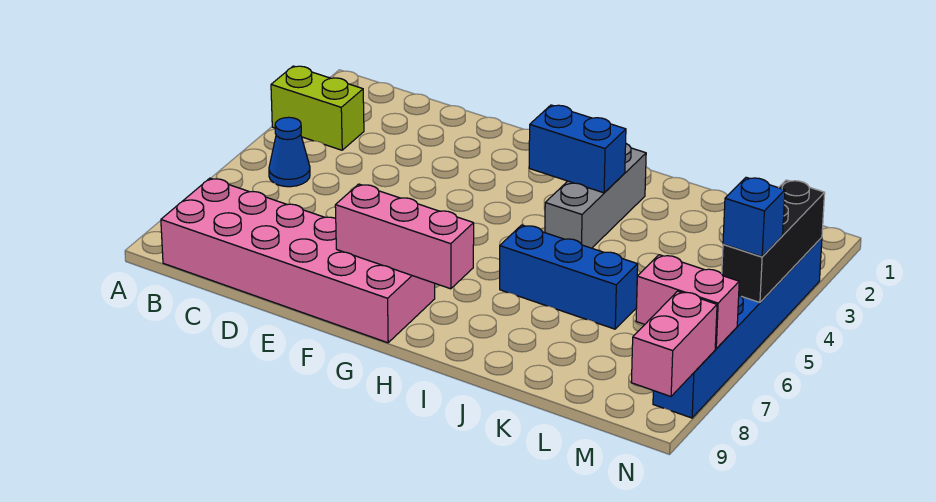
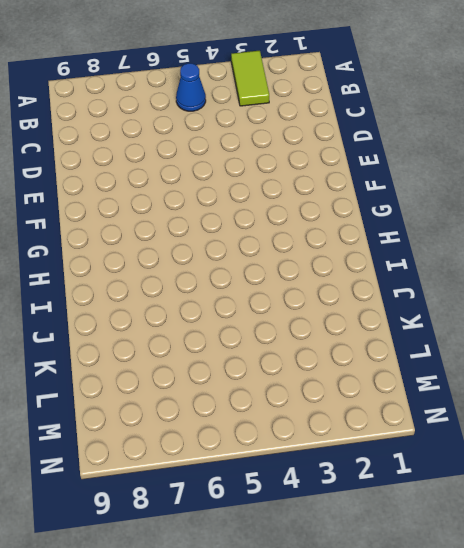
lime tile A3:B3 level 1 -> lime brick A3:B3 level 1
none -> pink brick B8:G9 level 1
none -> grey brick I2:I4 level 1
none -> blue brick I6:K6 level 1

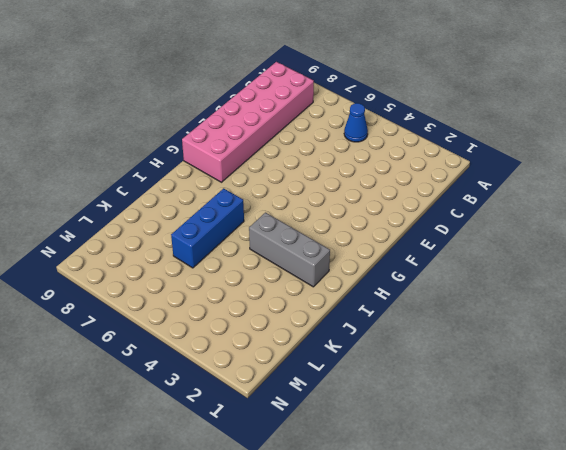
none -> lime brick A3:B3 level 1
none -> blue brick N3:N8 level 1
none -> pink brick F8:H8 level 2

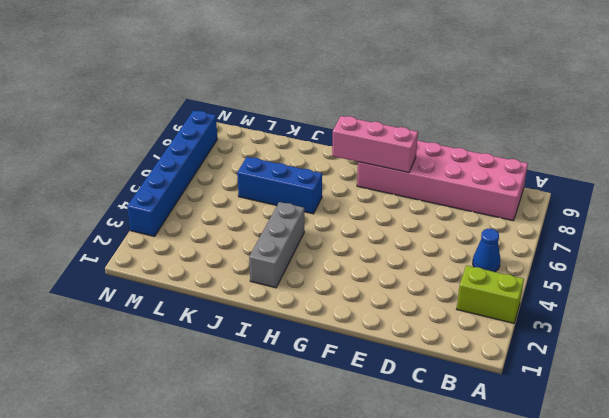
none -> blue brick H3:I3 level 2
none -> pink brick M7:N7 level 2
none -> black brick N3:N5 level 2

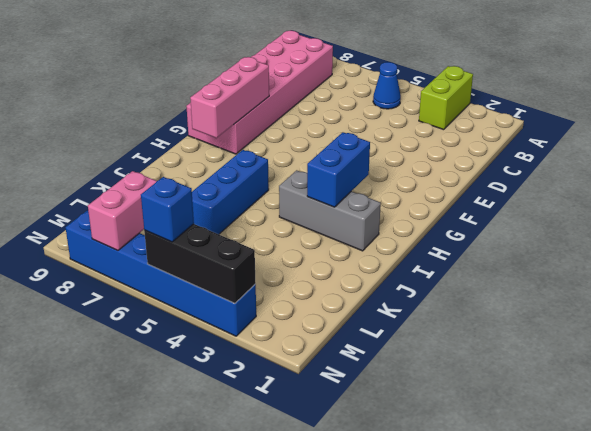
none -> pink brick N8:N9 level 2

